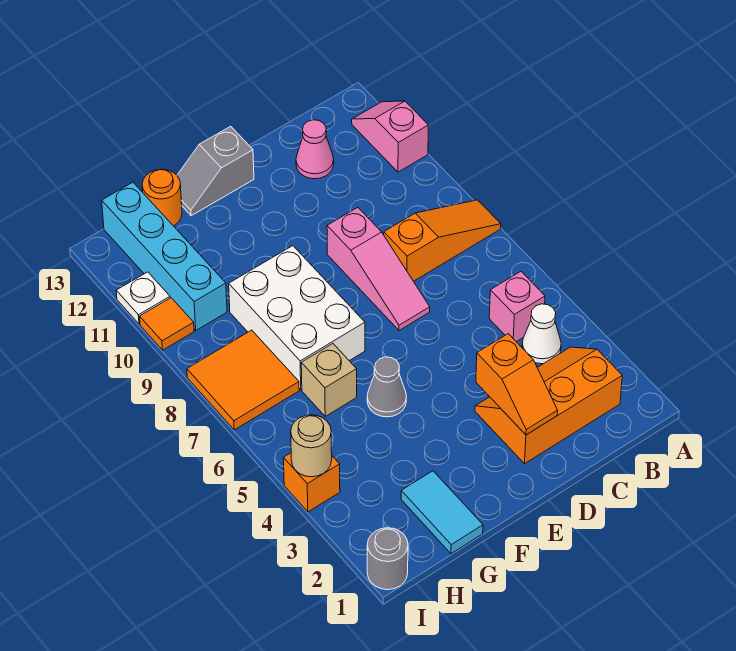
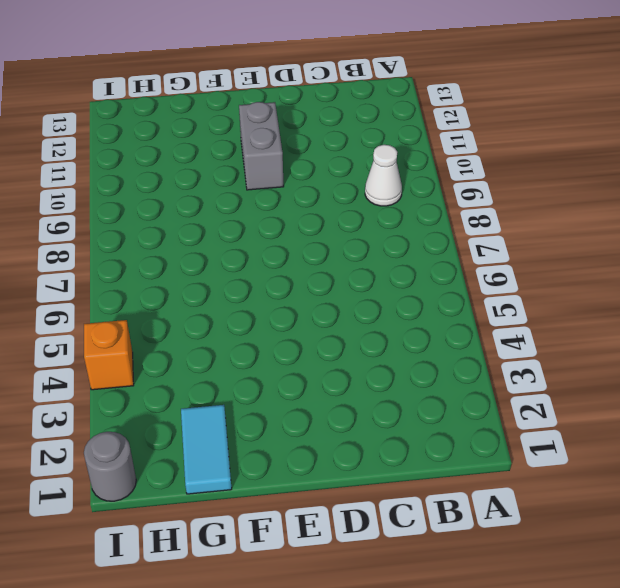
white cone B9 level 1 -> white cone B4 level 1
grey brick E10:E11 level 1 -> none
none -> orange slope A8:C8 level 1 top C
none -> pink slope A11:A12 level 1 top 11
none -> orange slope B2:D3 level 1 top 2

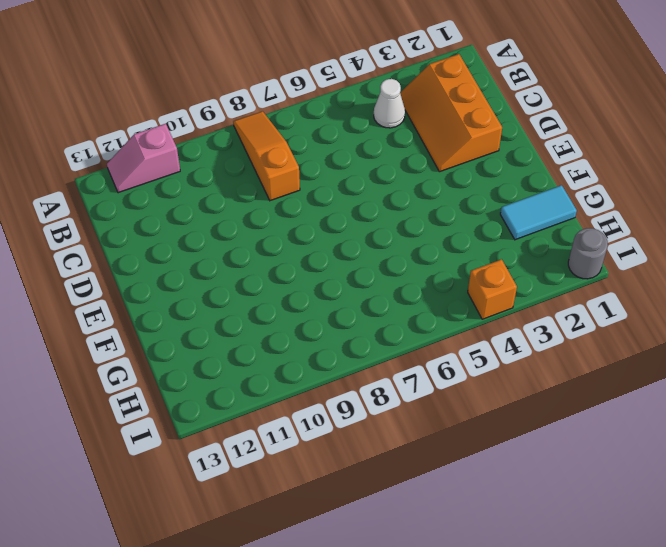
none -> pink brick B5 level 1
none -> pink cone C12 level 1
none -> pink slope D7:D9 level 1 top 9

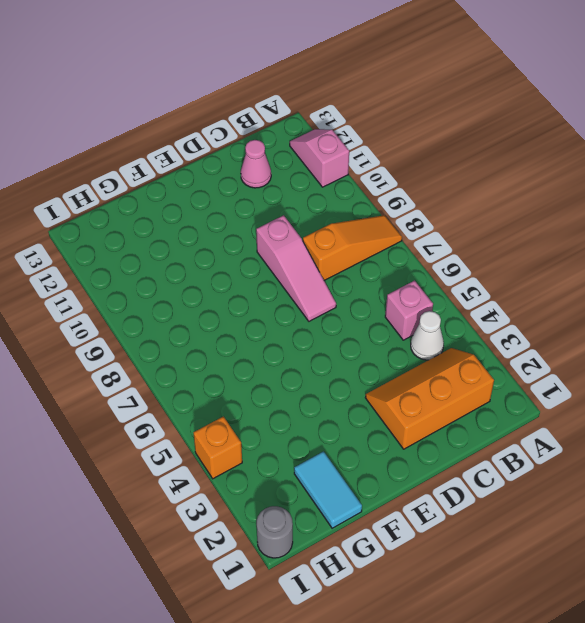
none -> grey slope E13:F13 level 1 top E
none -> grey cone F5 level 1
none -> white brick F7:G9 level 1

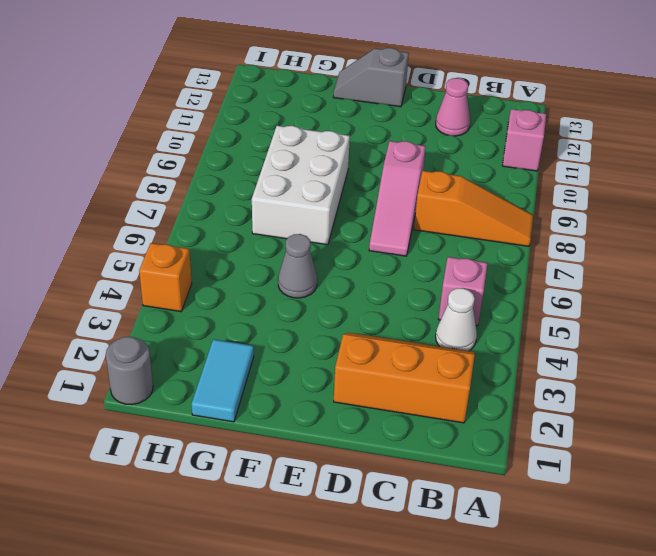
none -> tan brick G6 level 1
none -> orange round brick G13 level 1
none -> orange tile H7:I8 level 1

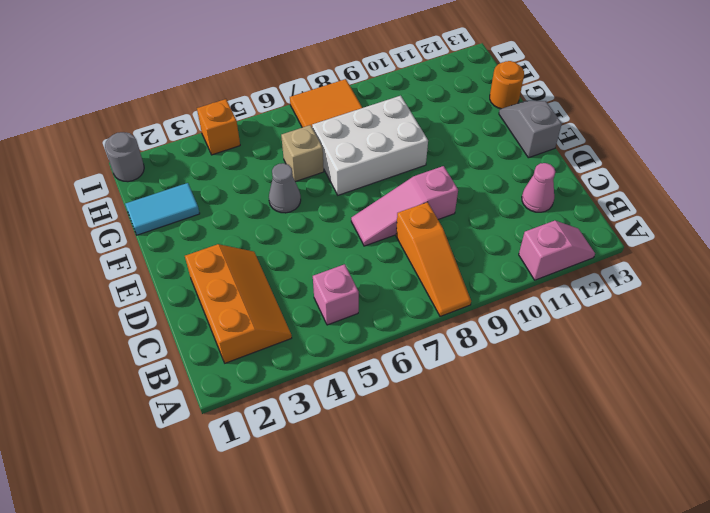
none -> white cone B4 level 1
none -> cyan brick H10:H13 level 1
none -> orange tile I10 level 1

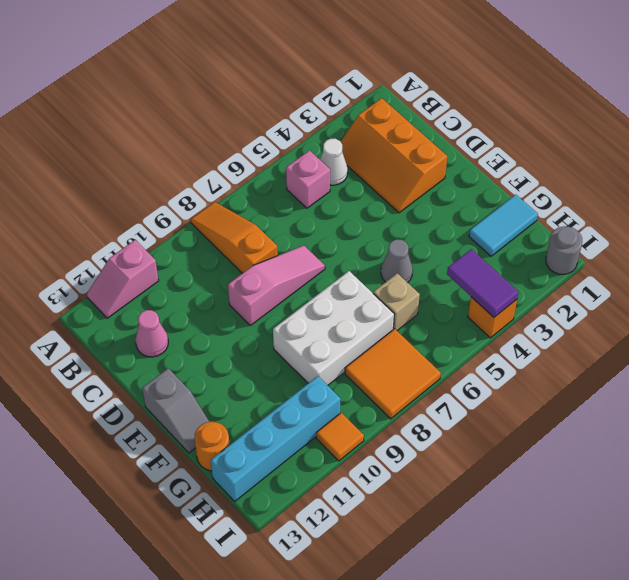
purple tile H4:I4 level 2 -> tan round brick I4 level 2
none -> white plate I11 level 1
none -> orange slope D2:D3 level 2 top 3

